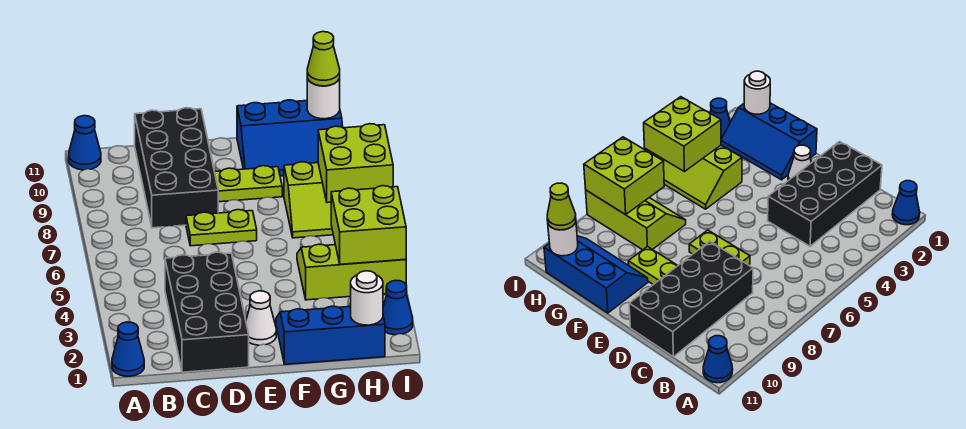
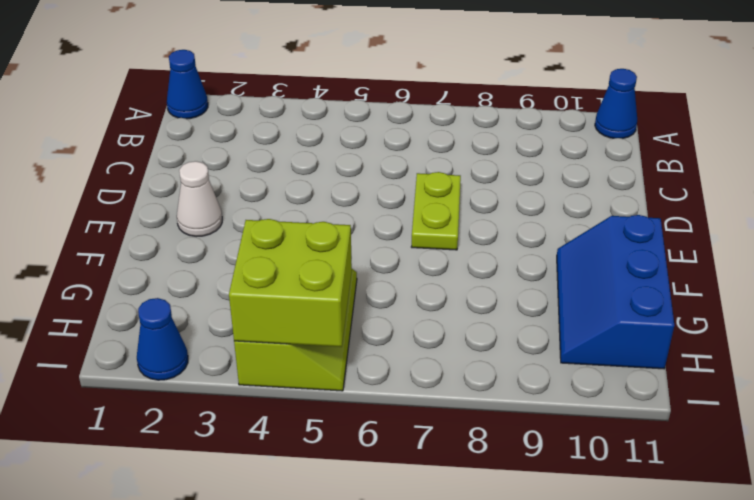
none -> black brick C1:D4 level 1
none -> black brick C8:D11 level 1
none -> lime plate E9:F9 level 1

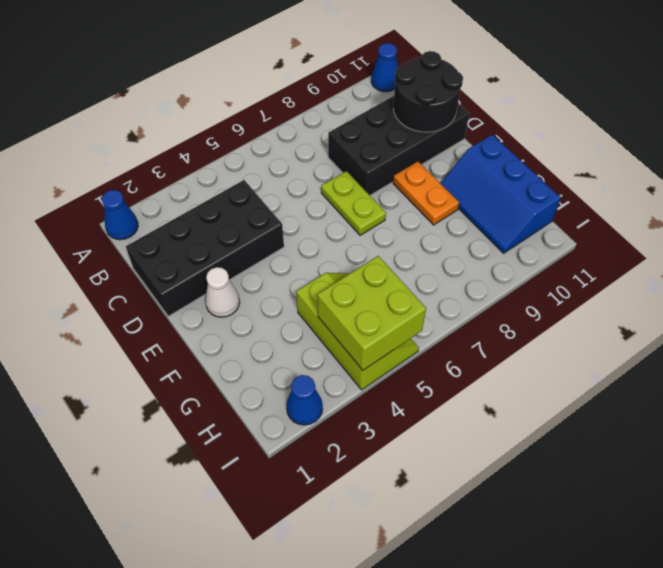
black round brick C10:D11 level 2 -> none
orange plate E9:F9 level 1 -> lime plate E9:F9 level 1
none -> blue slope F1:H2 level 1 top 1
none -> lime slope G7:I8 level 1 top 8
none -> white round brick H1 level 2

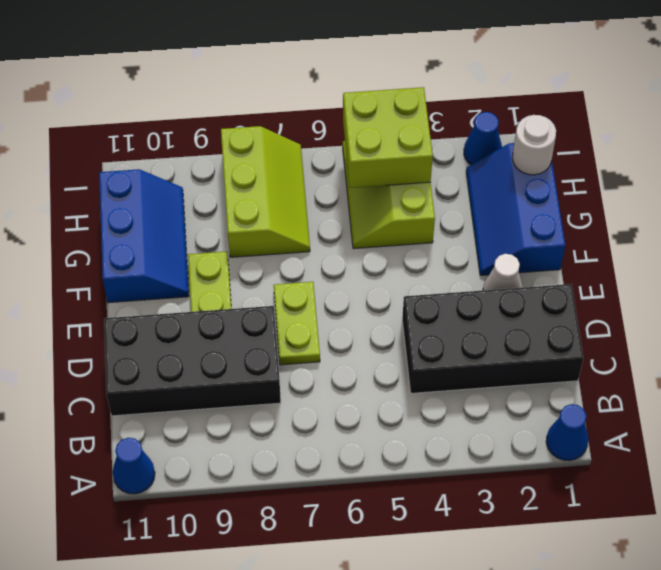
none -> lime brick H7:I8 level 2
none -> white round brick H11 level 2
none -> lime cone H11 level 3

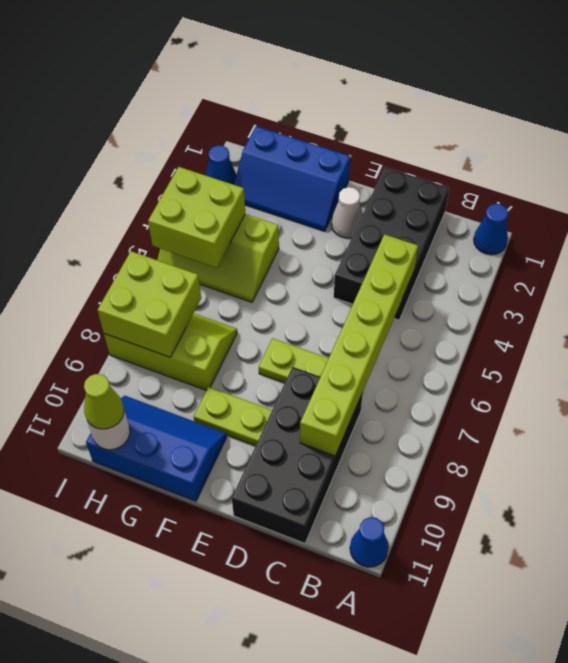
lime brick C4:C9 level 2 -> none
none -> white round brick H1 level 2

